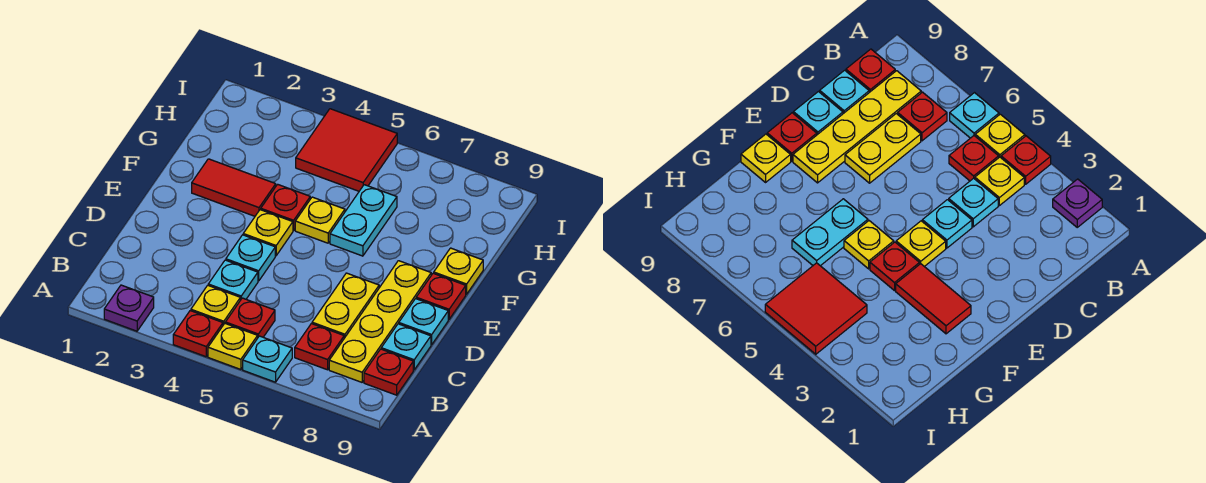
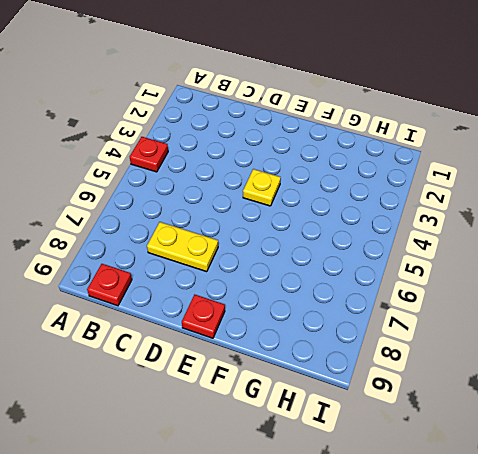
none -> purple plate A2 level 1
none -> yellow plate A5 level 1
none -> cyan plate A6 level 1

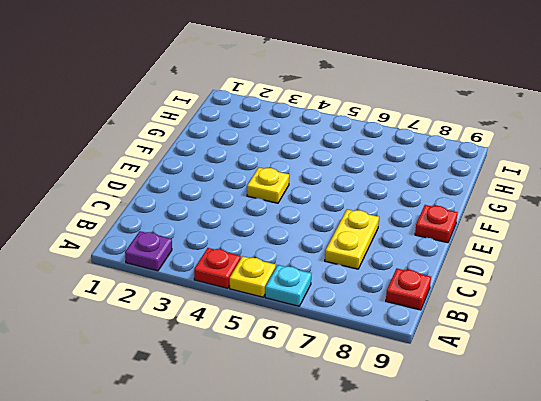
none -> yellow plate B4 level 1
none -> red plate B5 level 1
none -> red plate B7 level 1

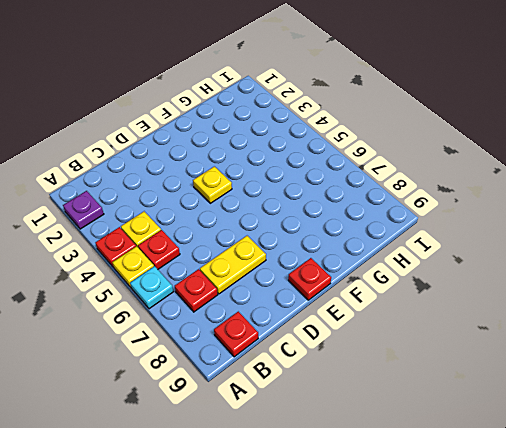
none -> yellow plate B8:E8 level 1
none -> cyan plate C4 level 1
none -> cyan plate C9 level 1

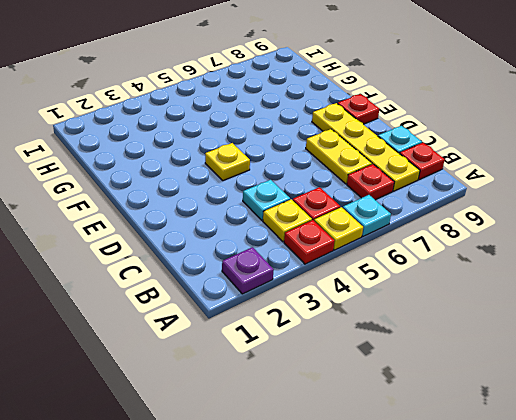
none -> cyan plate D4 level 1
none -> cyan plate D9 level 1
none -> red tile F2:F3 level 1

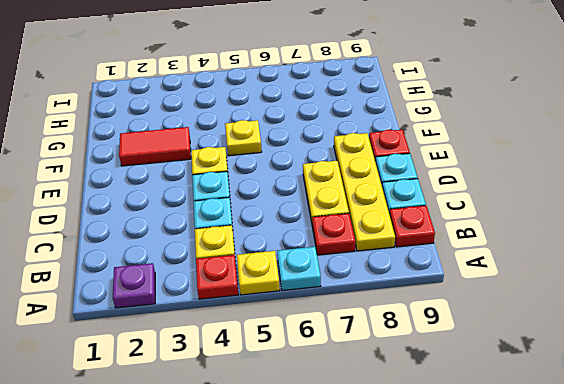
none -> red plate B5 level 1
none -> red plate F4 level 1
none -> cyan plate F6:G6 level 1

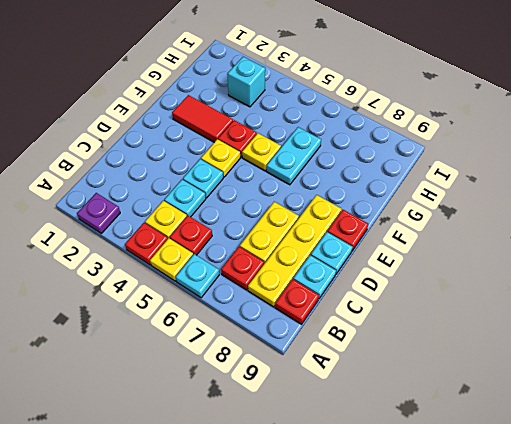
cyan brick H3 level 1 -> none
none -> yellow plate F9 level 1
none -> red tile H4:I5 level 1

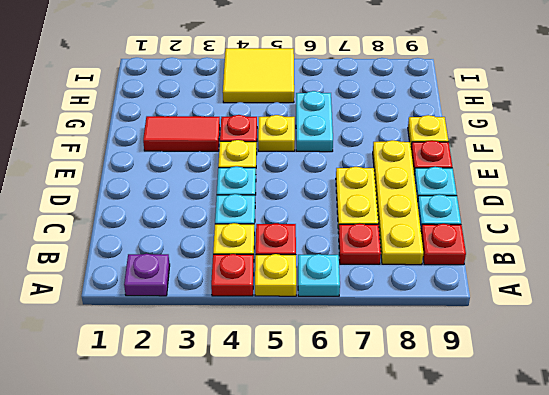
yellow tile H4:I5 level 1 -> red tile H4:I5 level 1

